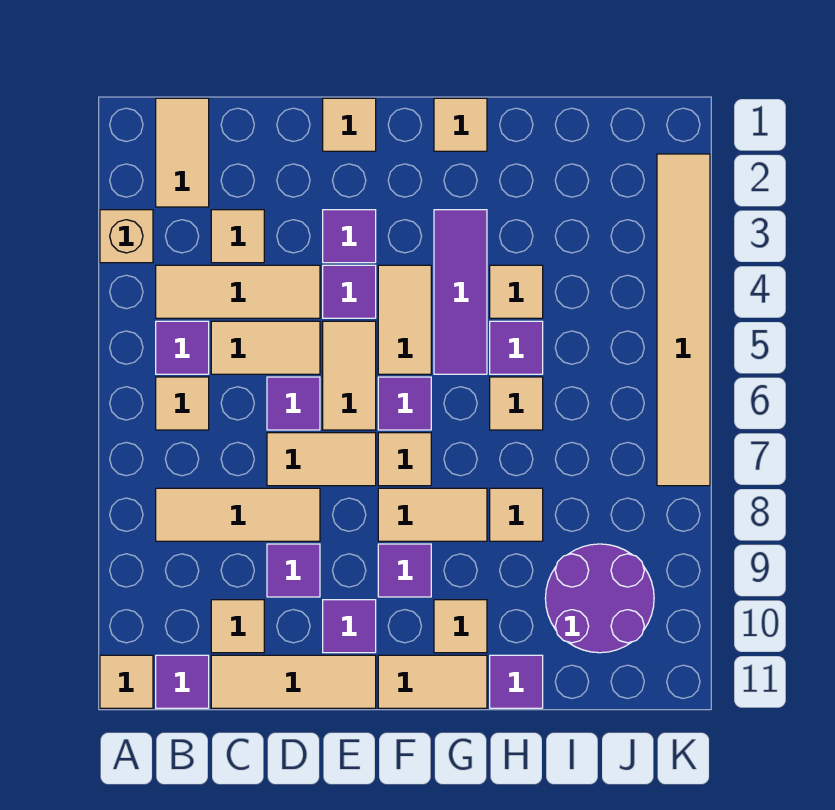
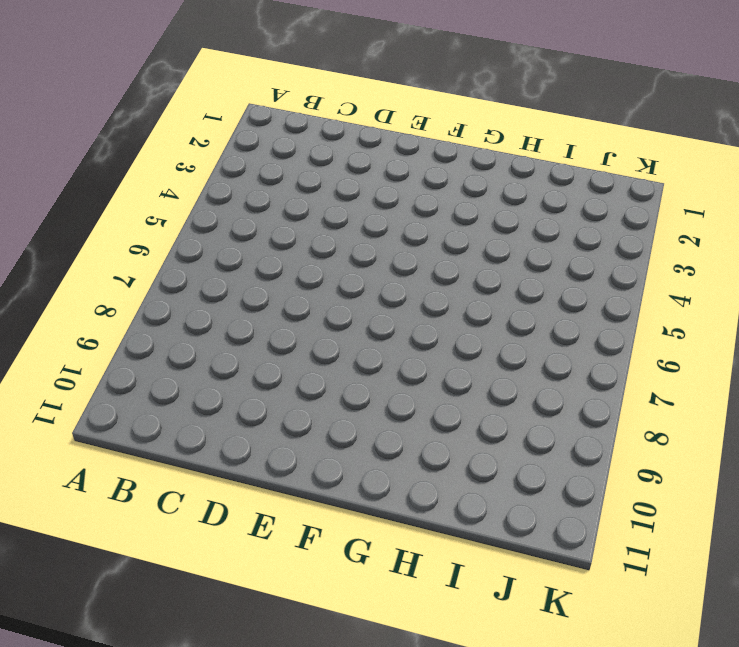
none -> tan brick A3 level 1
none -> tan tile A11 level 1
none -> tan tile B1:B2 level 1
none -> tan tile B4:D4 level 1

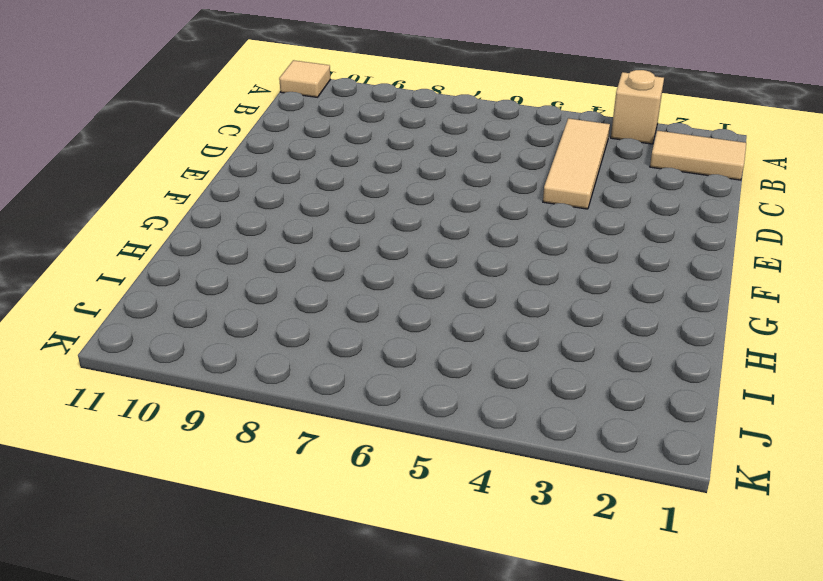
none -> purple tile B5 level 1
none -> tan tile B6 level 1
none -> tan tile B8:D8 level 1
none -> purple tile B11 level 1

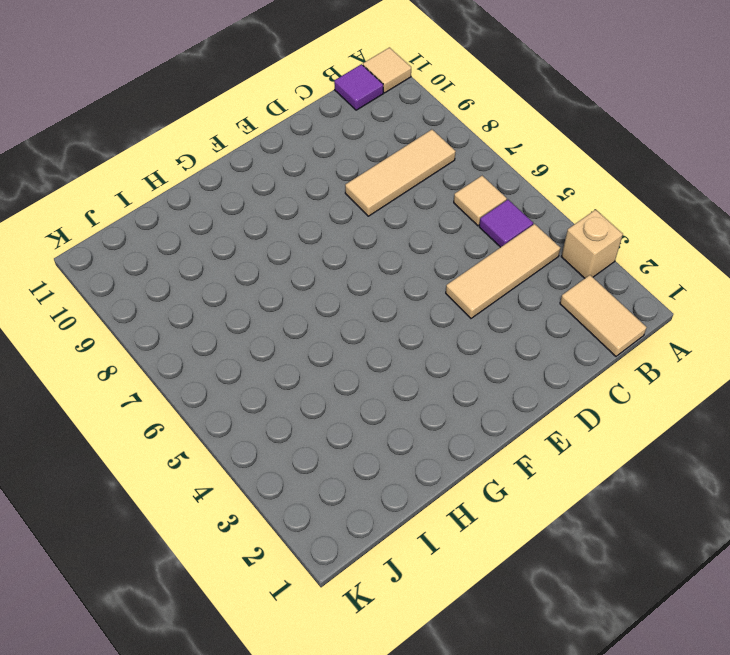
none -> tan tile C3 level 1
none -> tan tile C5:D5 level 1
none -> tan tile C10 level 1
none -> tan tile C11:E11 level 1

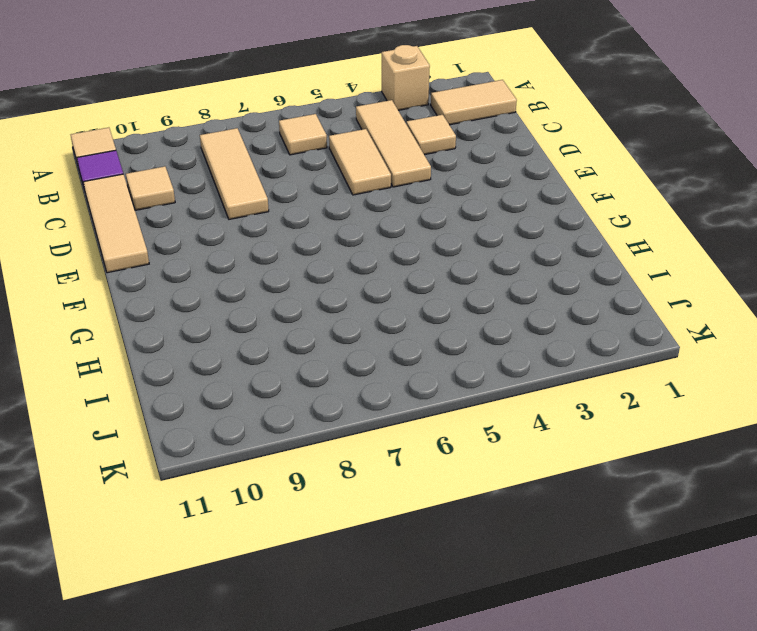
none -> purple tile B5 level 1
none -> purple tile D6 level 1
none -> tan tile D7:E7 level 1
none -> purple tile D9 level 1

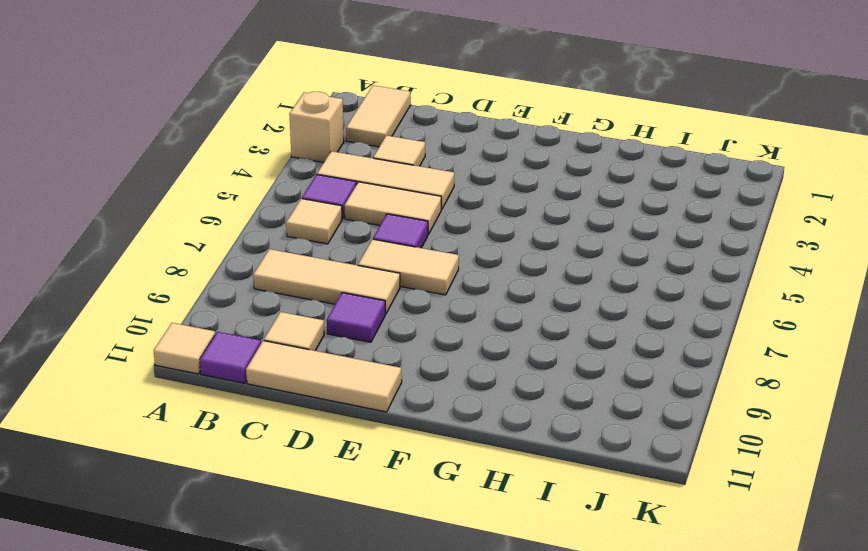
none -> tan tile E1 level 1
none -> purple tile E3 level 1
none -> purple tile E4 level 1
none -> tan tile E5:E6 level 1

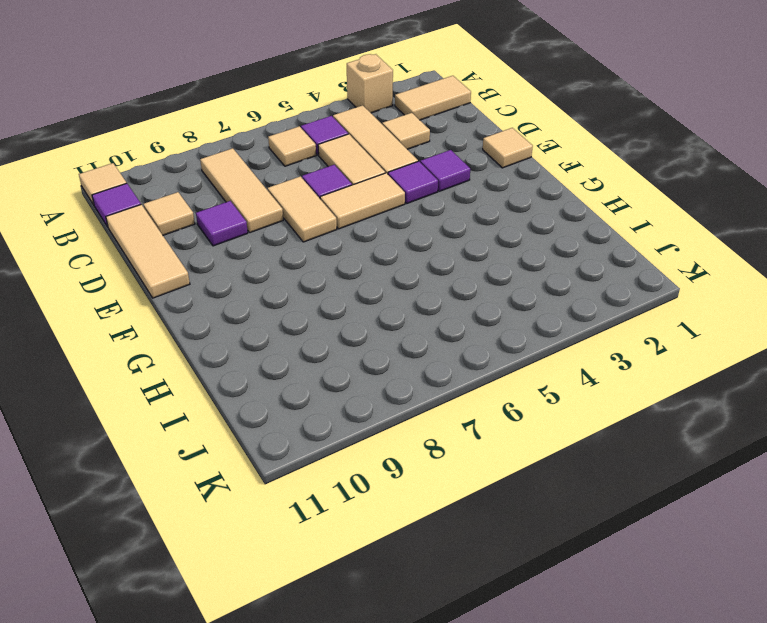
none -> purple tile E10 level 1
none -> tan tile F4:F5 level 1
none -> purple tile F6 level 1
none -> tan tile F7 level 1

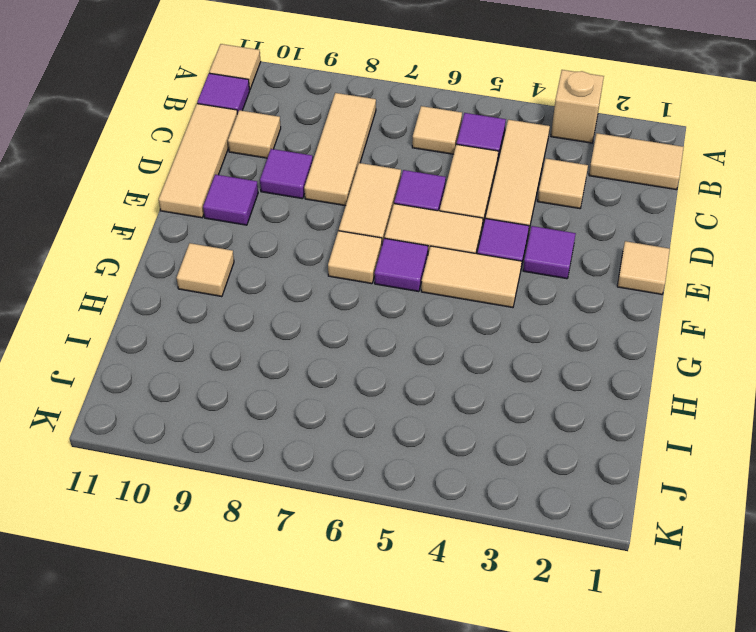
none -> tan tile F8:G8 level 1
none -> purple tile F9 level 1
none -> tan tile F11:G11 level 1
none -> tan tile G1 level 1

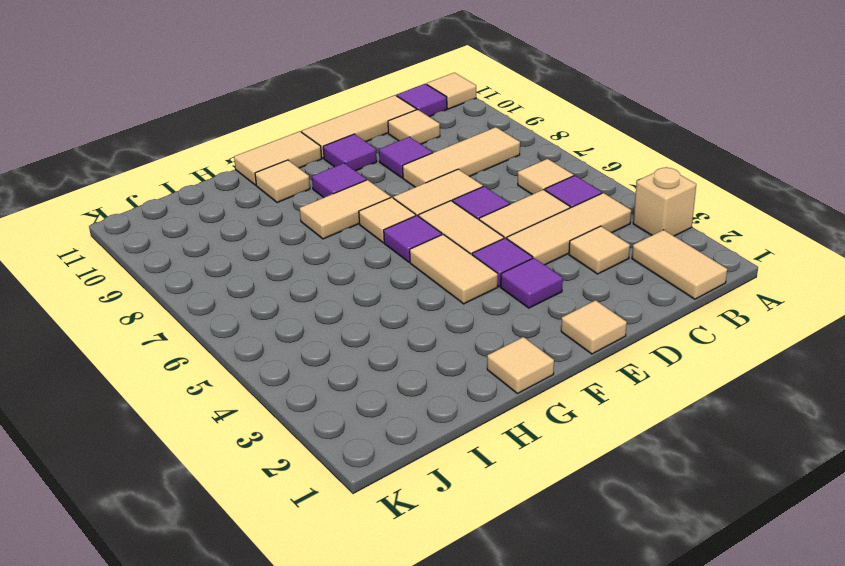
none -> purple tile G3:G5 level 1
none -> tan tile H4 level 1
none -> purple tile H5 level 1
none -> tan tile H6 level 1

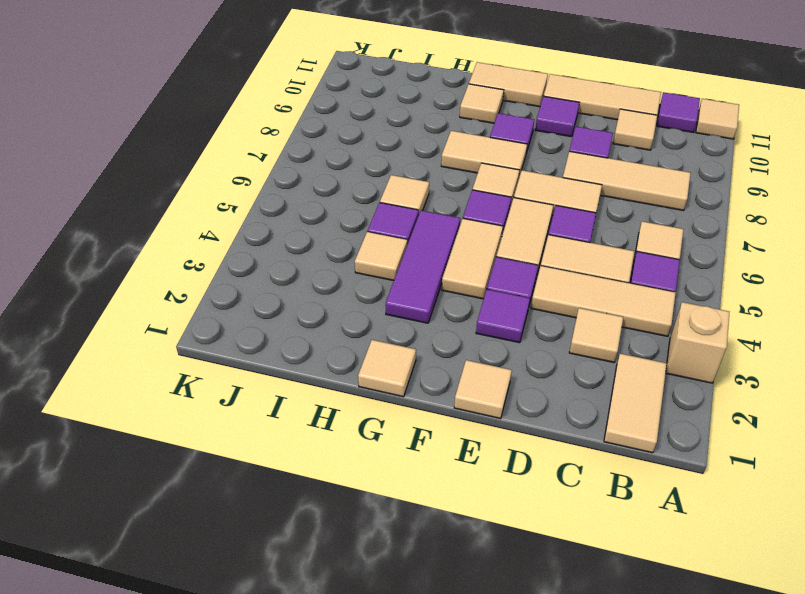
none -> tan tile H8 level 1
none -> purple tile H11 level 1
none -> purple round brick I9:J10 level 1
none -> tan tile K2:K7 level 1

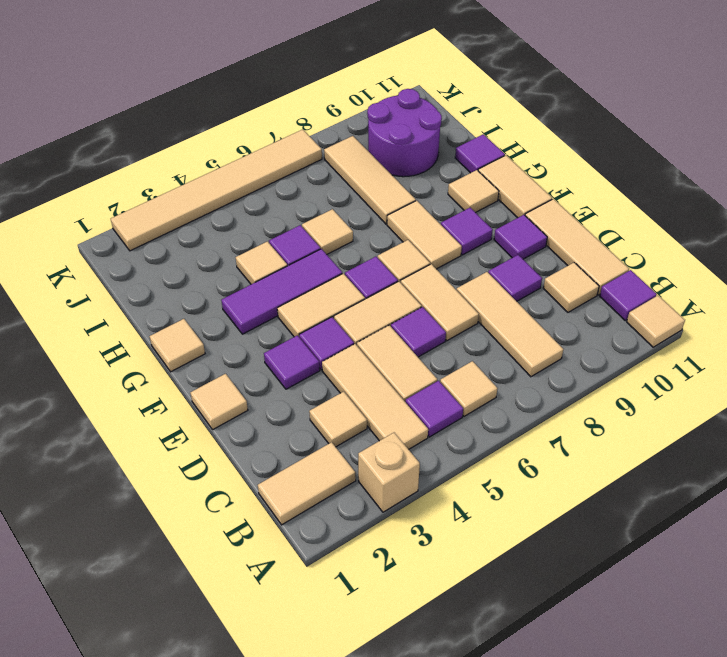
tan tile H8:J8 level 1 -> tan tile H8 level 1

